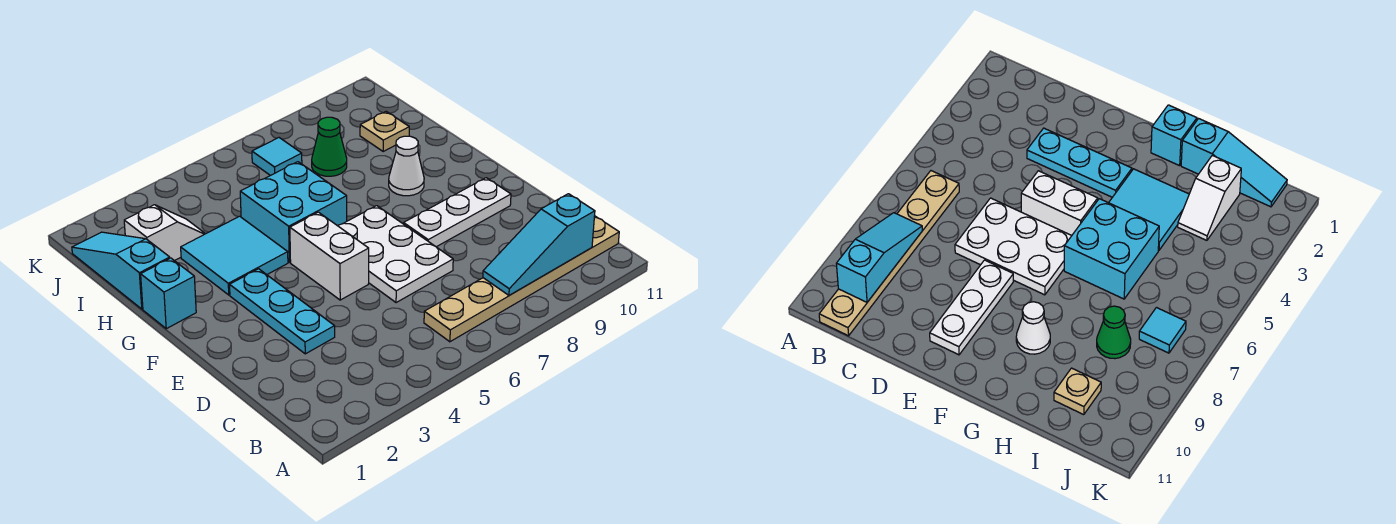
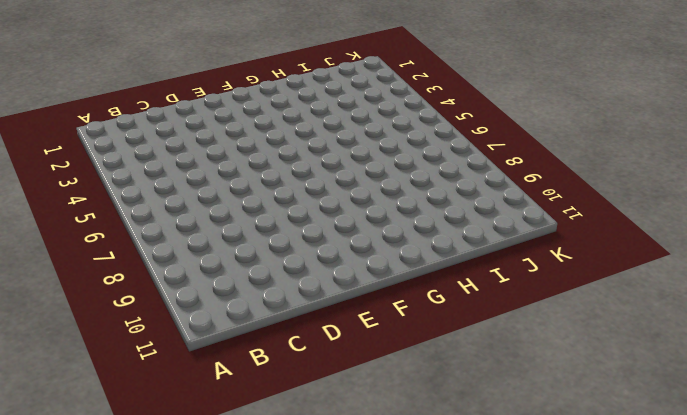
none -> tan plate B6:B11 level 1
none -> cyan plate D3:F3 level 1
none -> white plate D6:F7 level 1

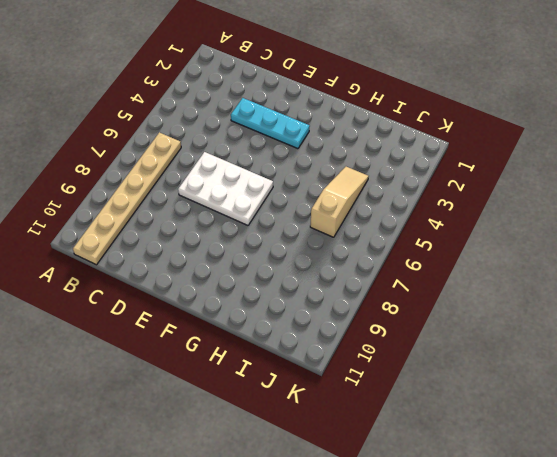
tan slope I4:I6 level 1 top 6 -> none
none -> white brick E5:F5 level 1
none -> white plate E8:E10 level 1
none -> cyan brick G1 level 1

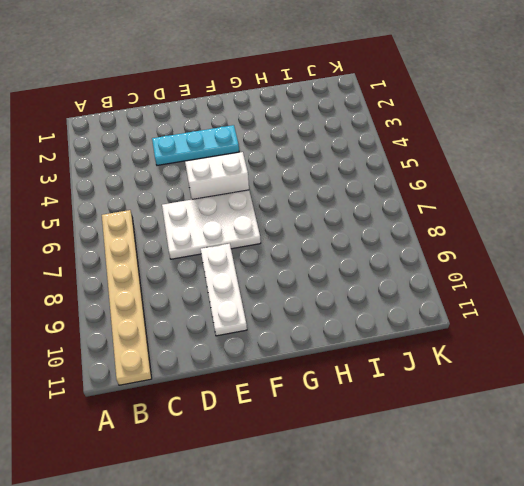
none -> cyan brick G1 level 1
none -> cyan tile G3:H4 level 1
none -> cyan brick G5:H6 level 1

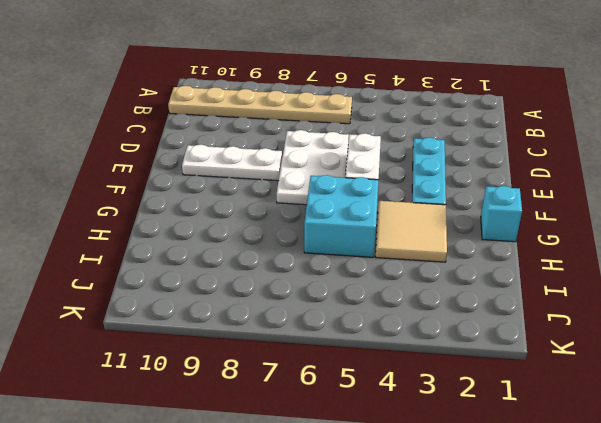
tan tile G3:H4 level 1 -> cyan tile G3:H4 level 1
none -> white cone G9 level 1
none -> cyan slope H1:J1 level 1 top H
none -> white slope I2:I3 level 1 top 2

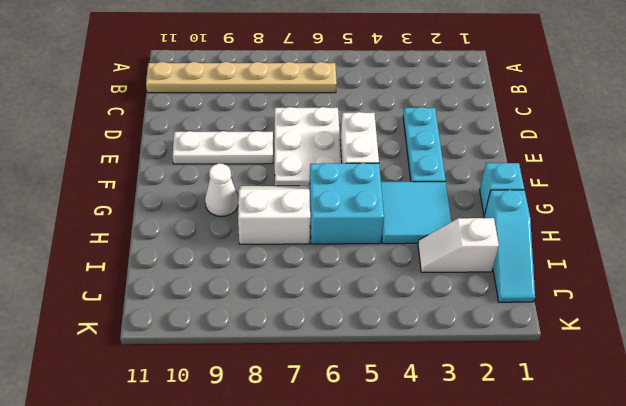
white slope G7:H8 level 1 top H -> none
none -> green cone I8 level 1
none -> tan plate I10 level 1
none -> cyan tile J7 level 1

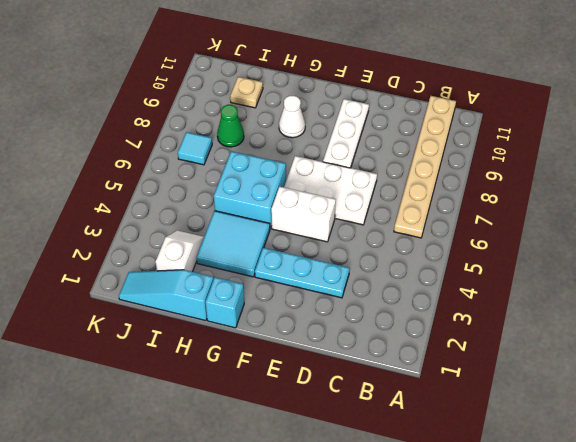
none -> cyan slope B8:B10 level 2 top 10

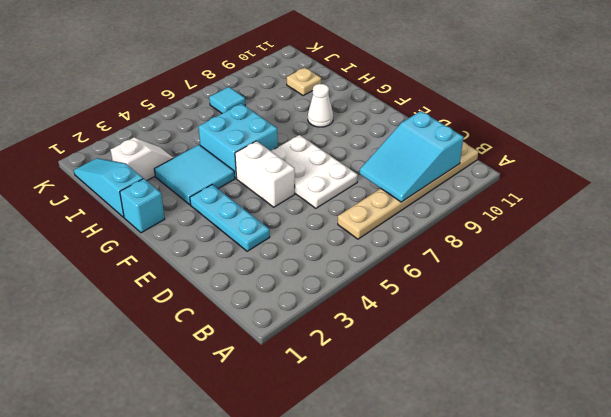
cyan slope B8:C10 level 2 top 10 -> cyan slope B8:B10 level 2 top 10
none -> white plate E8:E10 level 1
none -> green cone I8 level 1

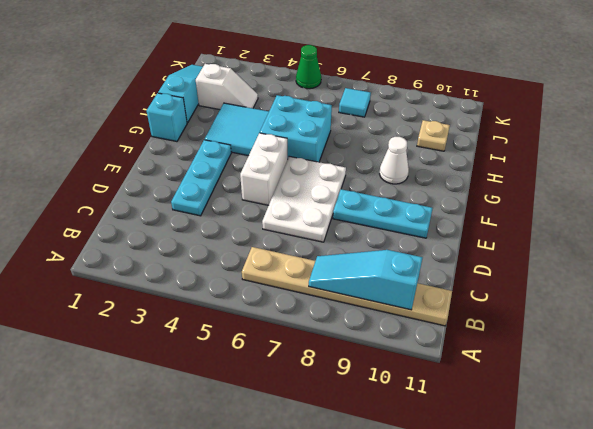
cyan plate E8:E10 level 1 -> white plate E8:E10 level 1
green cone K5 level 1 -> green cone I8 level 1

